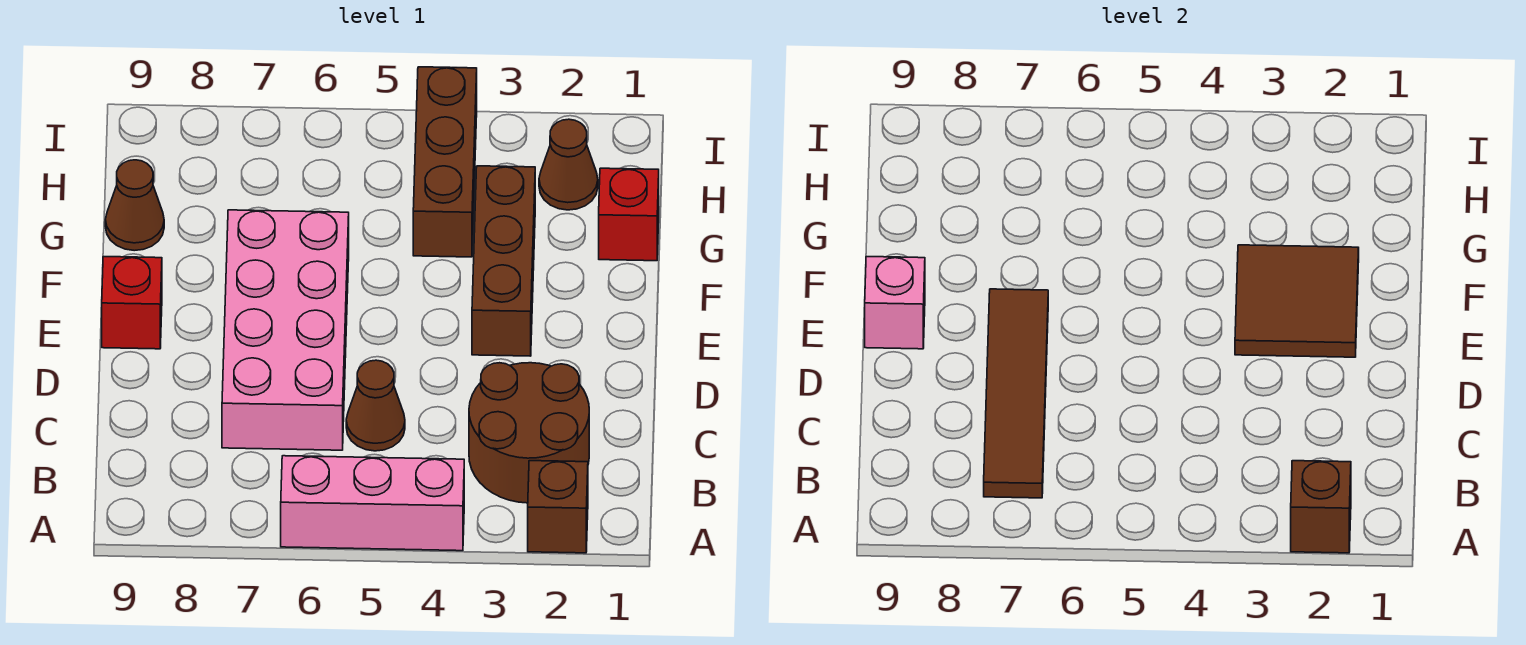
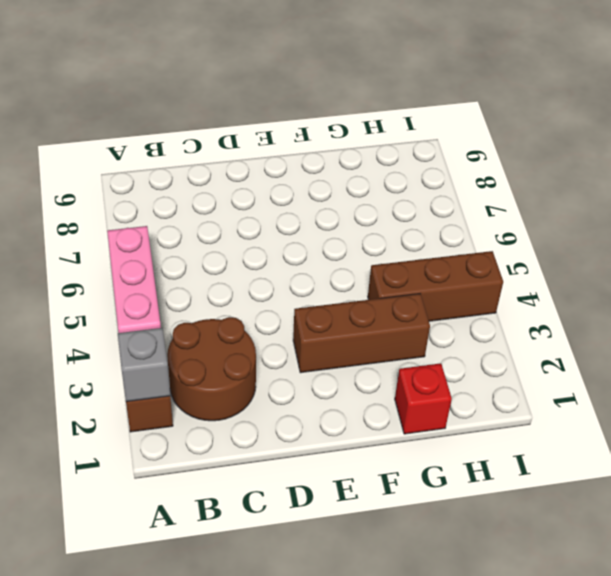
grey brick A2 level 2 -> brown brick A2 level 2
none -> brown cone C5 level 1
none -> pink brick C6:F7 level 1
none -> red brick E9 level 1

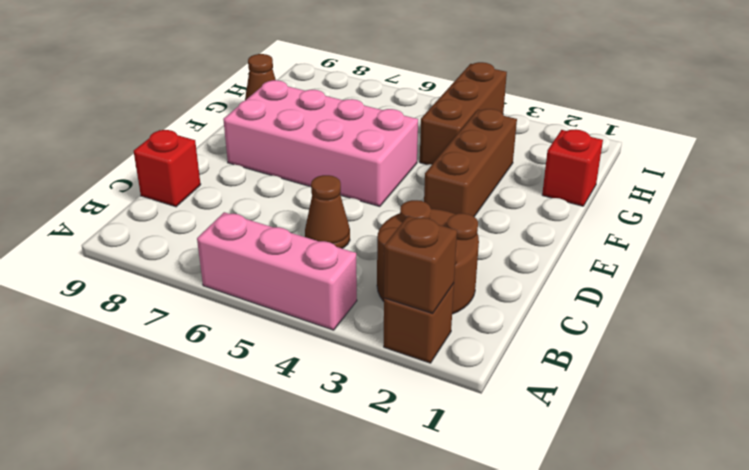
red brick C9 level 1 -> red brick E9 level 1
pink brick E5:F8 level 1 -> pink brick C6:F7 level 1
none -> brown cone H2 level 1
none -> brown tile B7:E7 level 2
none -> brown tile E2:F3 level 2

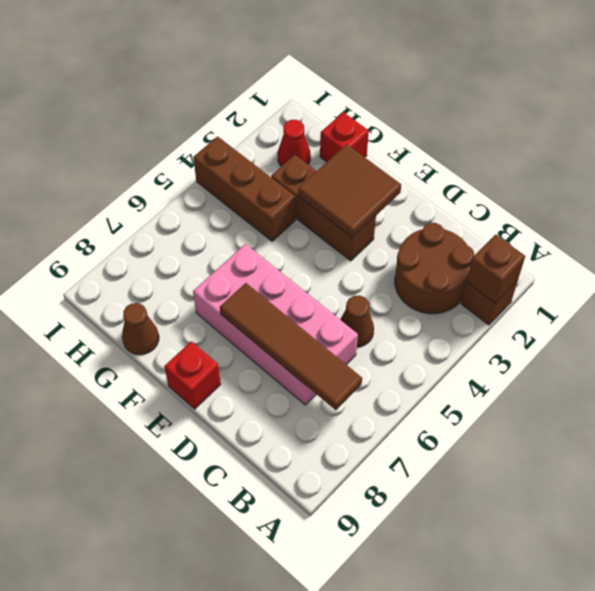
red cone H2 level 1 -> brown cone H2 level 1
none -> pink brick A4:A6 level 1
none -> pink brick E9 level 2

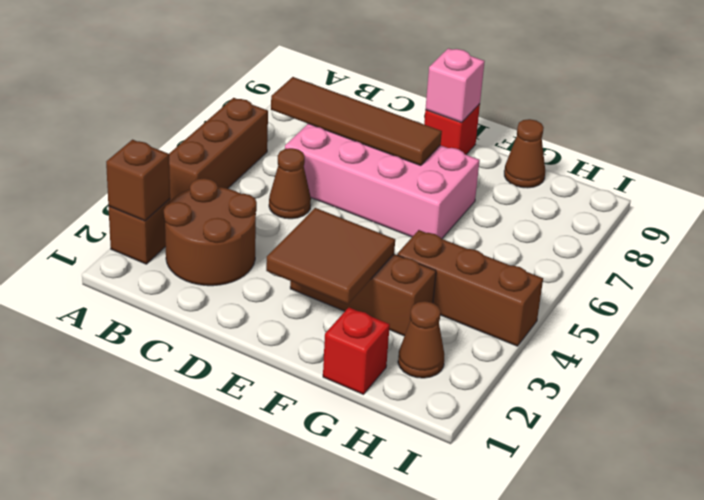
brown brick A4:A6 level 1 -> pink brick A4:A6 level 1

